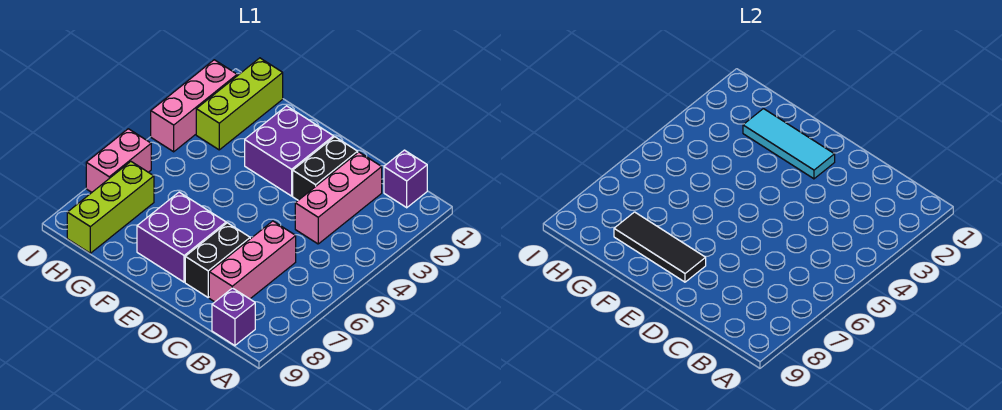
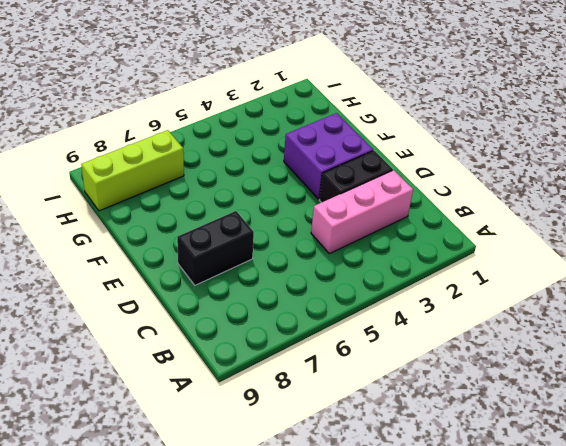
none -> purple brick B1 level 1
none -> purple brick B9 level 1
none -> pink brick C6:C8 level 1

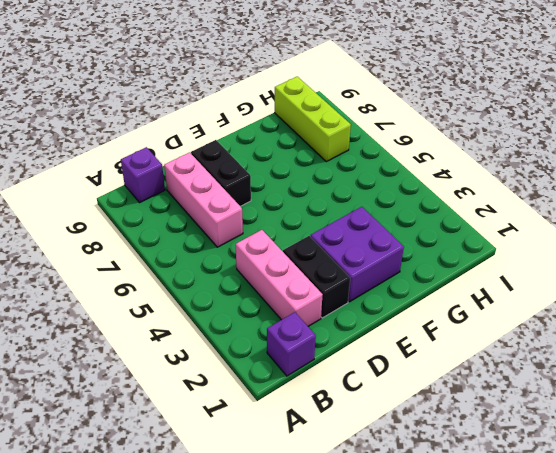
none -> purple brick E7:F8 level 1
none -> lime brick H1:H3 level 1
none -> pink brick I2:I4 level 1

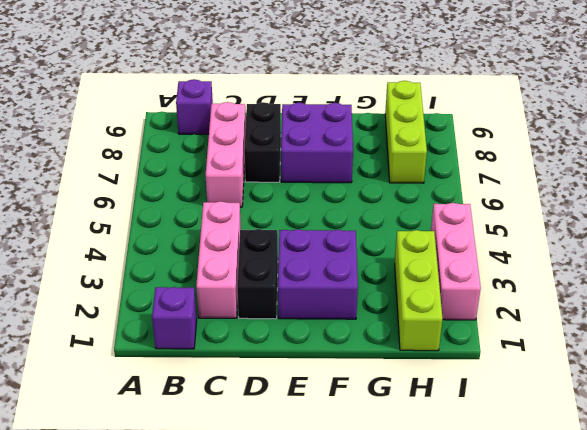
none -> pink brick I6:I7 level 1
none -> cyan tile E2:G2 level 2
none -> black tile E8:G8 level 2

